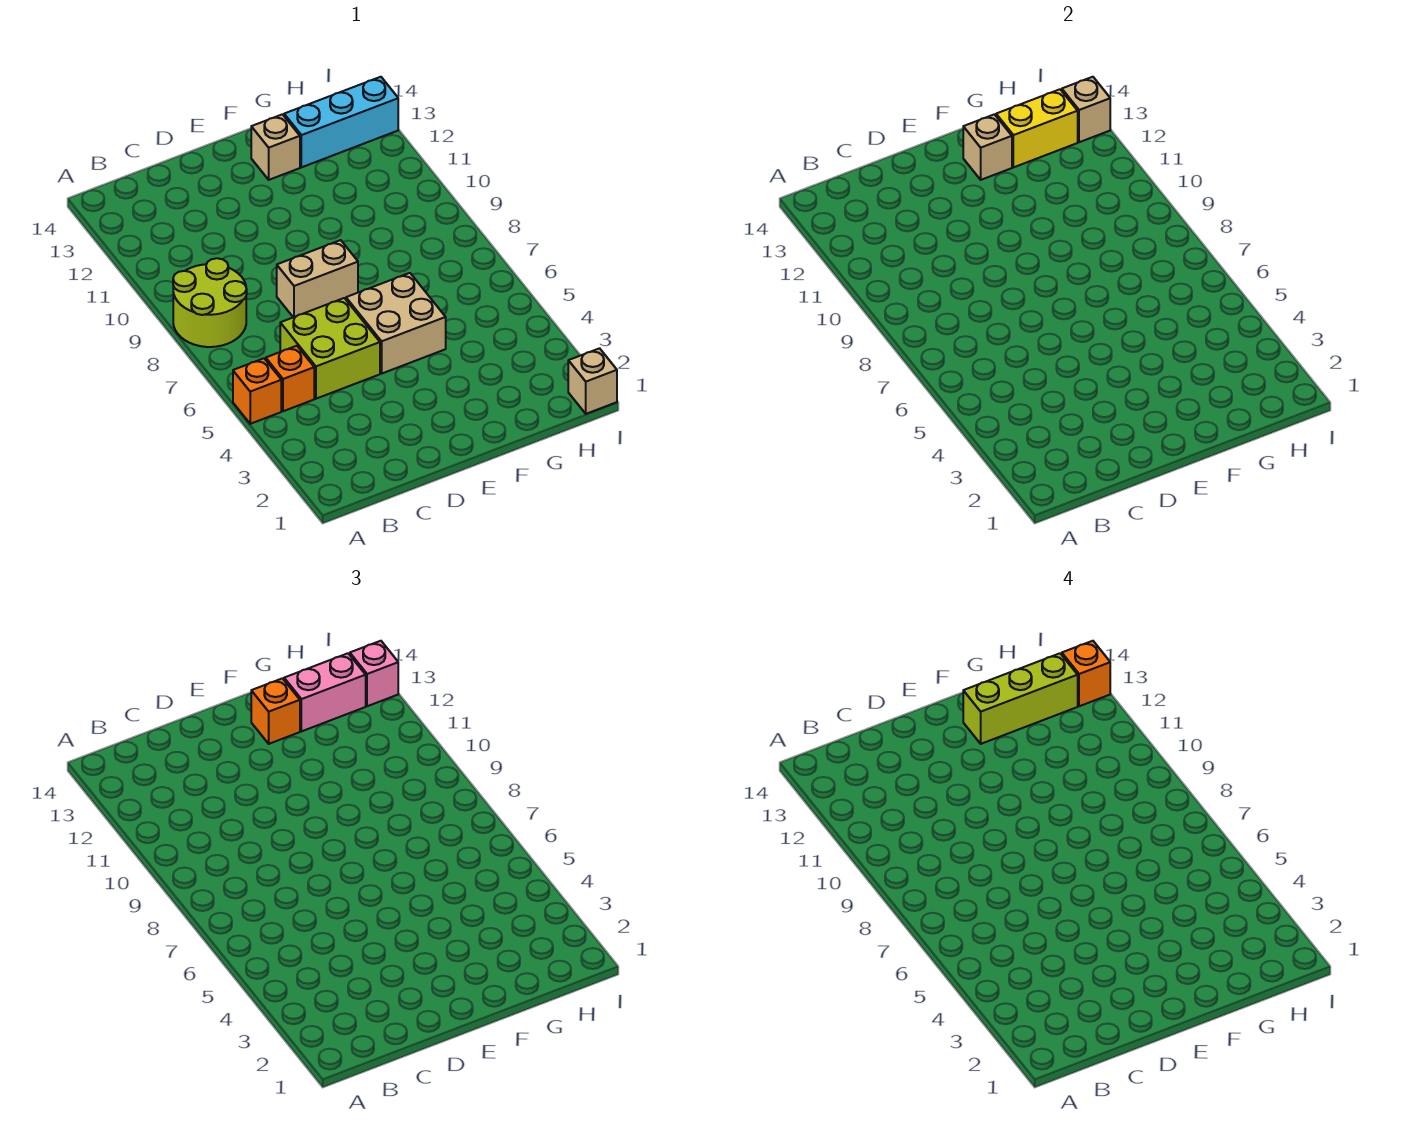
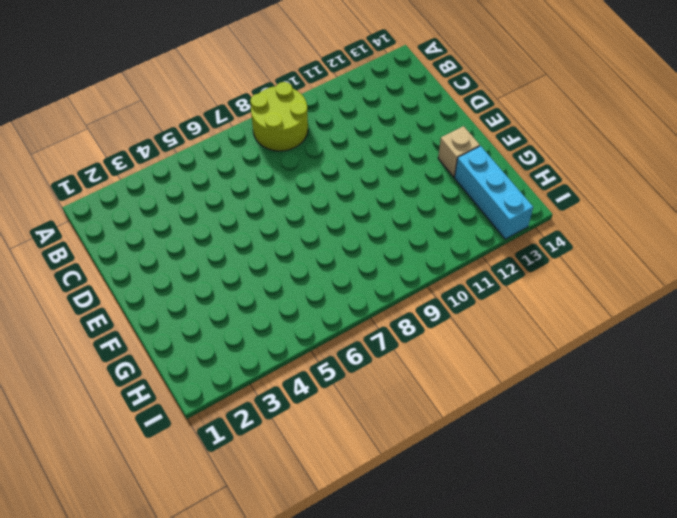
none -> orange brick A5 level 1
none -> orange brick B5 level 1
none -> lime brick C5:D6 level 1

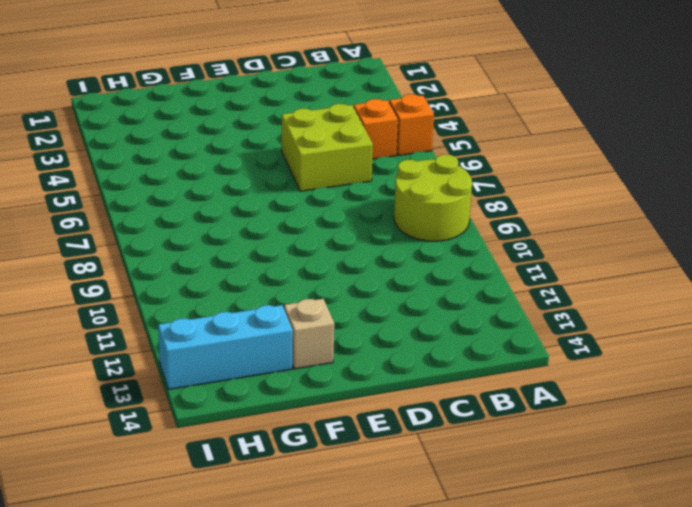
none -> tan brick D8:E8 level 1
none -> tan brick E5:F6 level 1
none -> tan brick I1 level 1

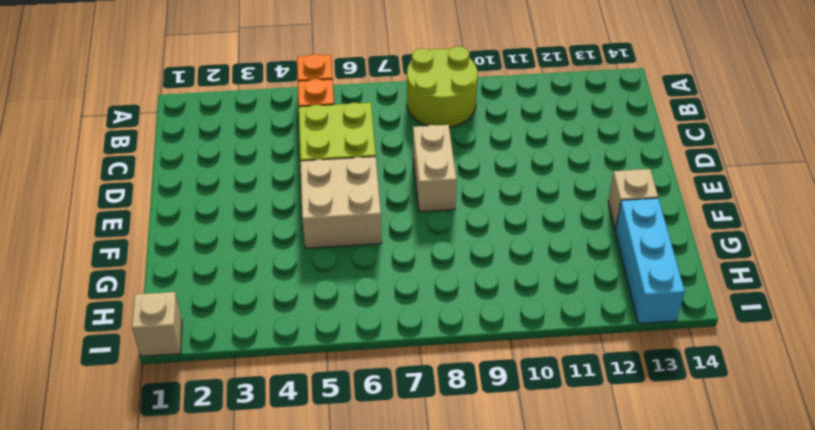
none -> tan brick F13 level 2
none -> yellow brick G13:H13 level 2
none -> tan brick I13 level 2

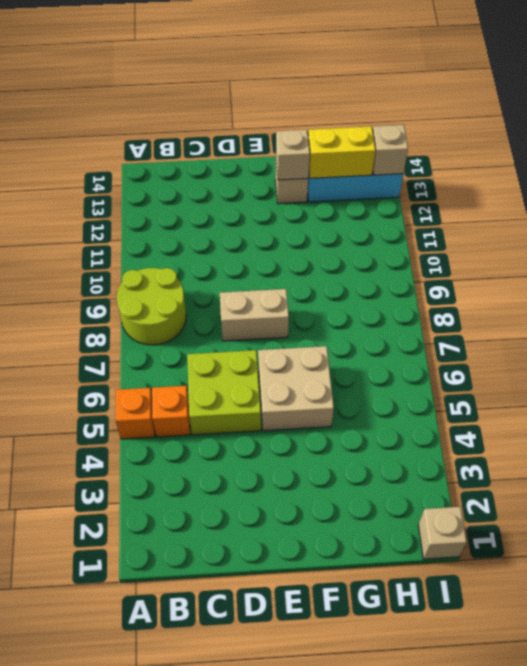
none -> orange brick F13 level 3
none -> pink brick G13:H13 level 3
none -> pink brick I13 level 3

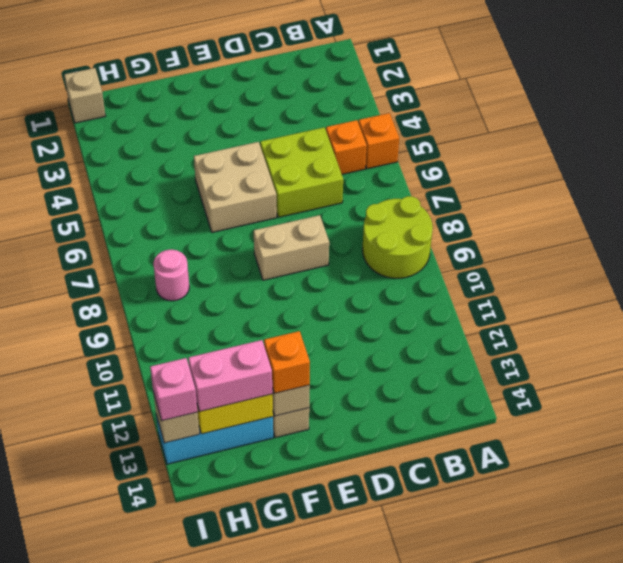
pink round brick H8 level 1 -> none
none -> lime brick F13:H13 level 4
none -> orange brick I13 level 4

